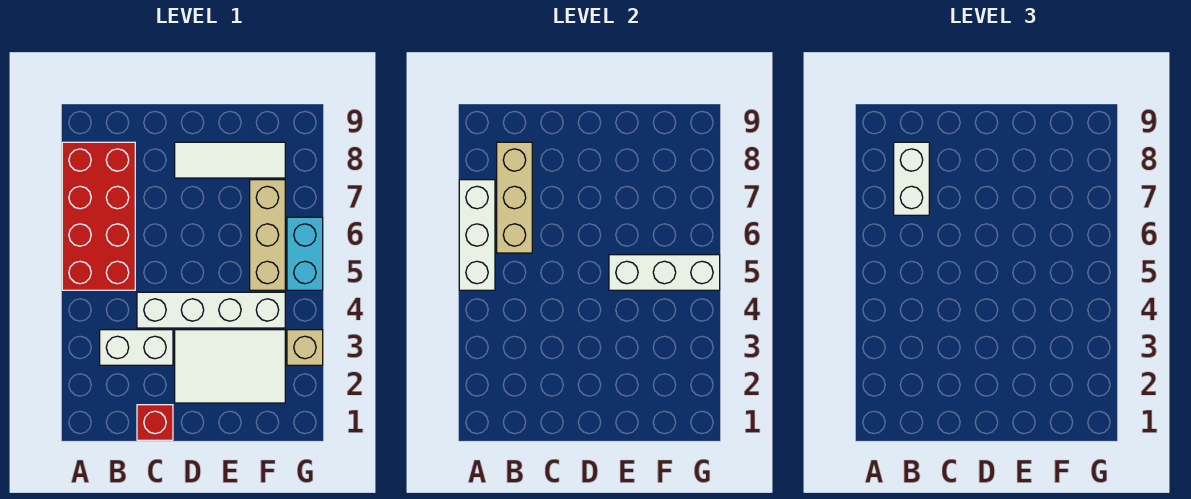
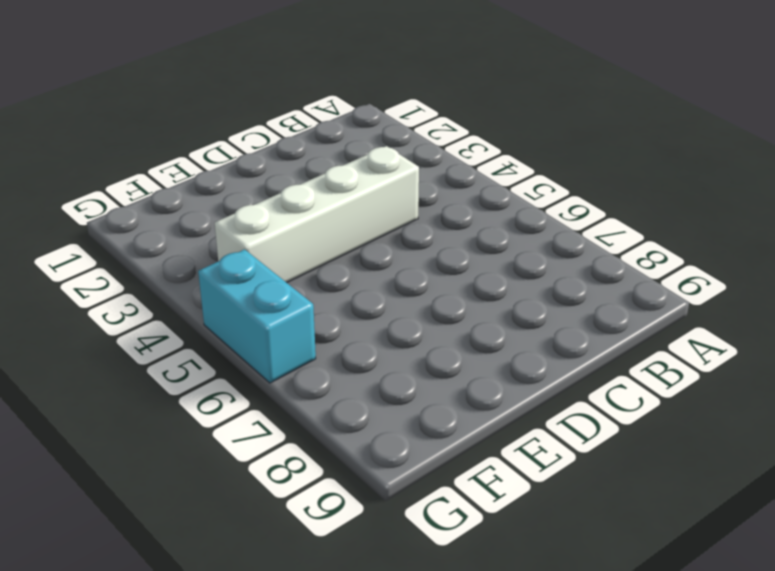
none -> red brick A5:B8 level 1
none -> white brick B3:C3 level 1
none -> red brick C1 level 1

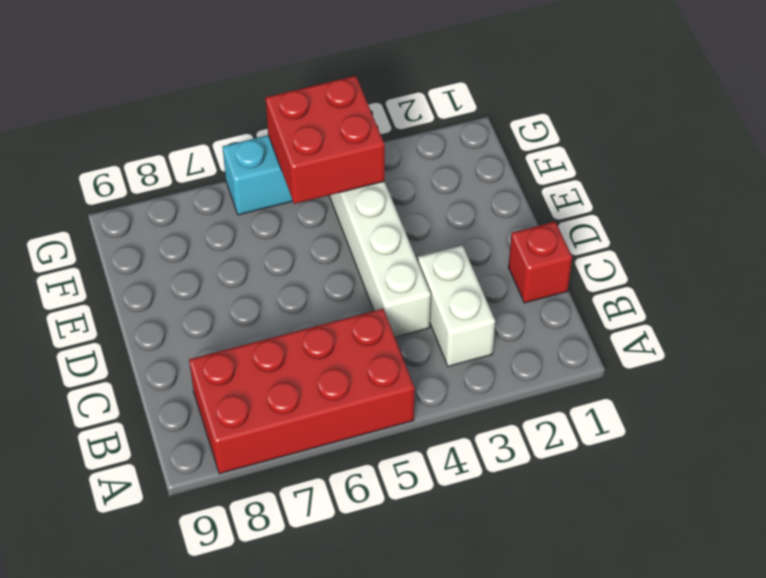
red brick F4:G5 level 2 -> white brick E5:G5 level 2
none -> white tile D2:F3 level 1
none -> white tile D8:F8 level 1
none -> tan brick F5:F7 level 1

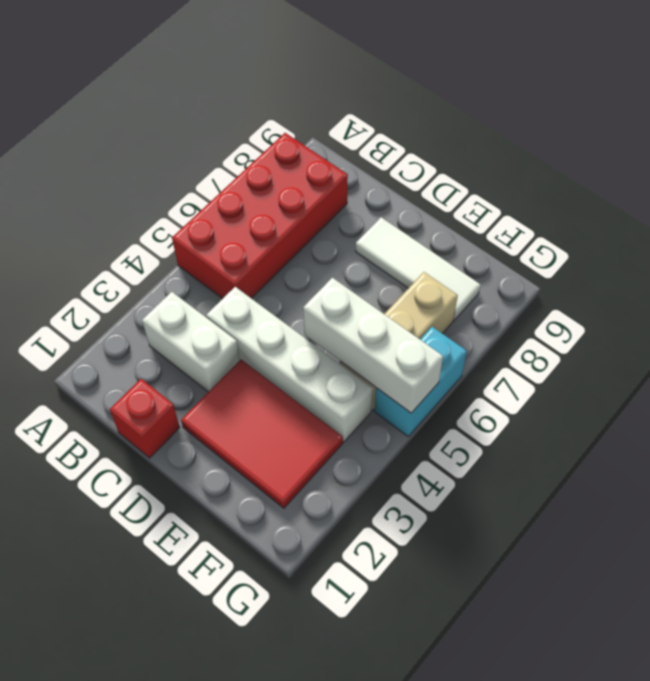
red tile D2:F3 level 1 -> white tile D2:F3 level 1
none -> tan brick G3 level 1
none -> white brick A5:A7 level 2
none -> tan brick B6:B8 level 2

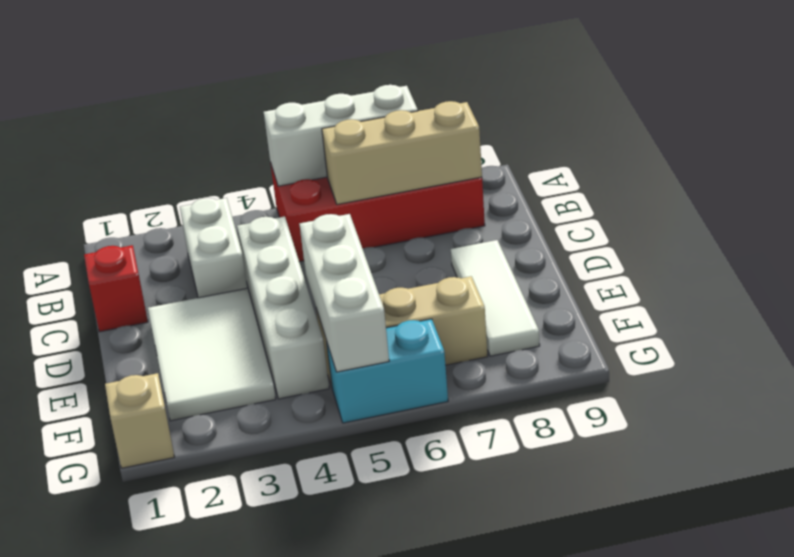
tan brick G1 level 1 -> tan brick G3 level 1
none -> white brick B7:B8 level 3

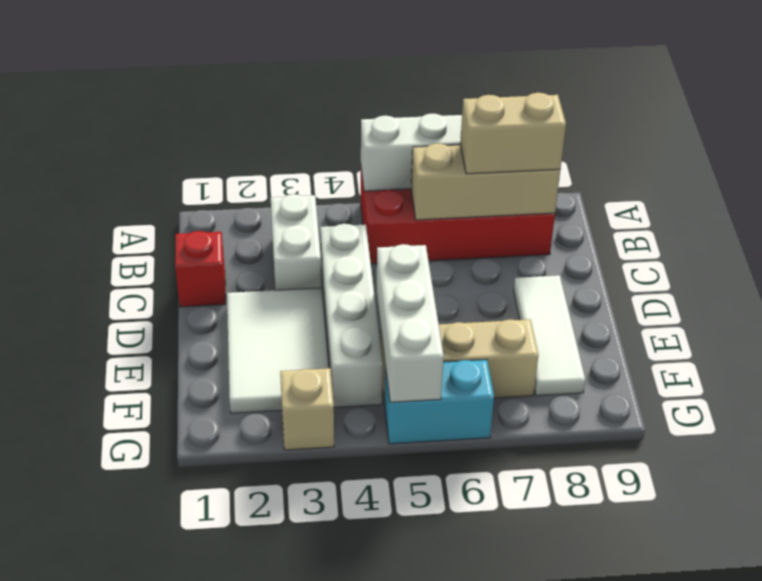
tan brick B7:B8 level 3 -> white brick B7:B8 level 3

